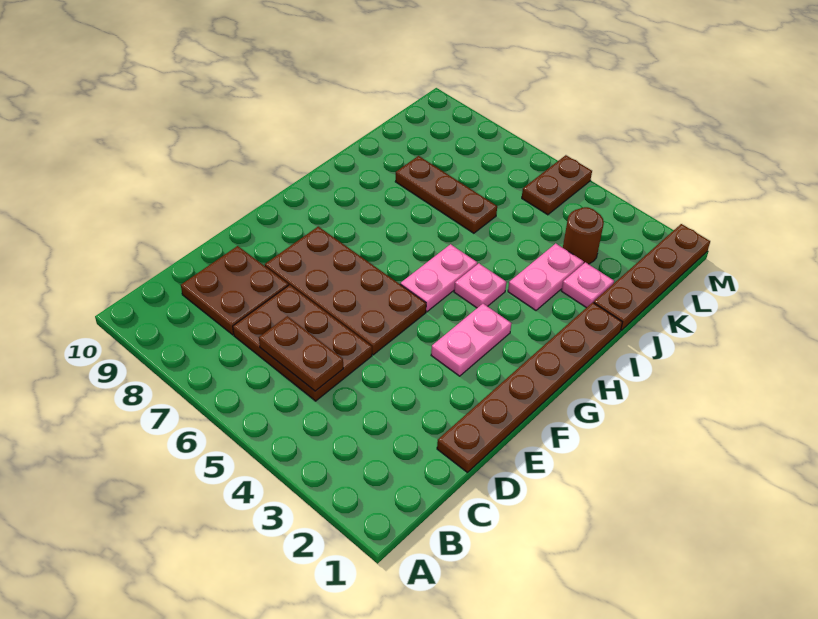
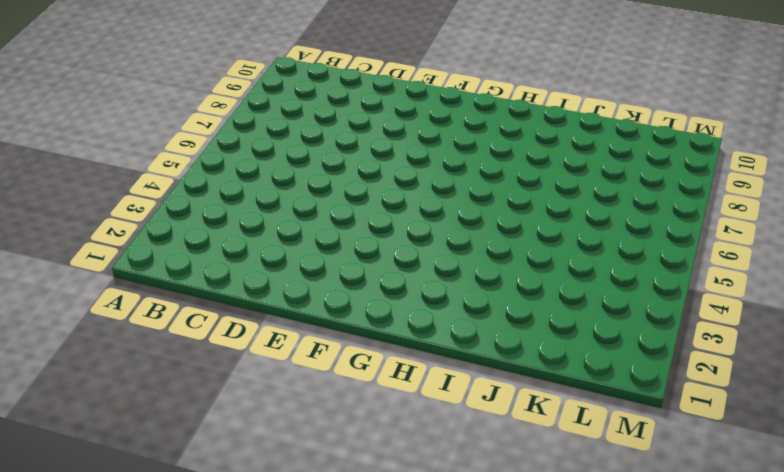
none -> brown plate C5:D7 level 1
none -> brown plate C8:D9 level 1
none -> brown plate D1:I1 level 1

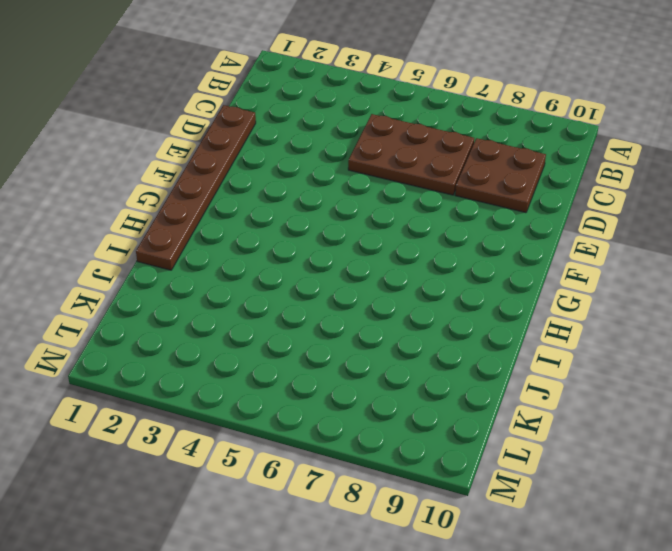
none -> brown plate E5:F8 level 1
none -> pink plate F3:G3 level 1
none -> pink plate G5:H5 level 1

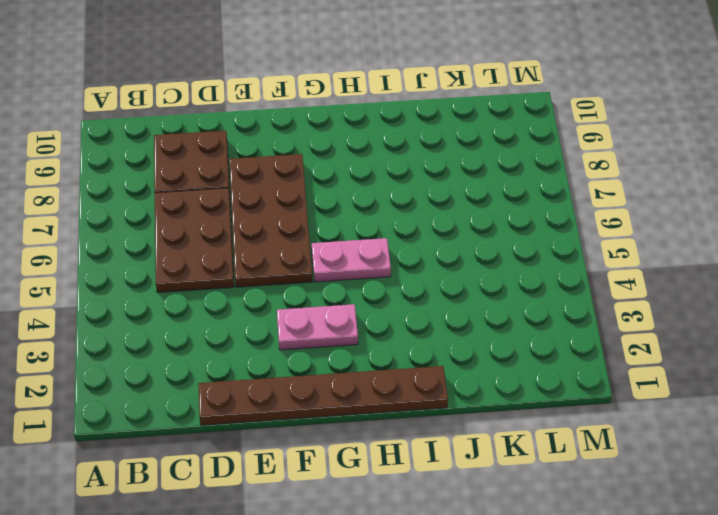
none -> pink plate H4 level 1
none -> pink plate I3:J3 level 1
none -> brown plate J1:M1 level 1

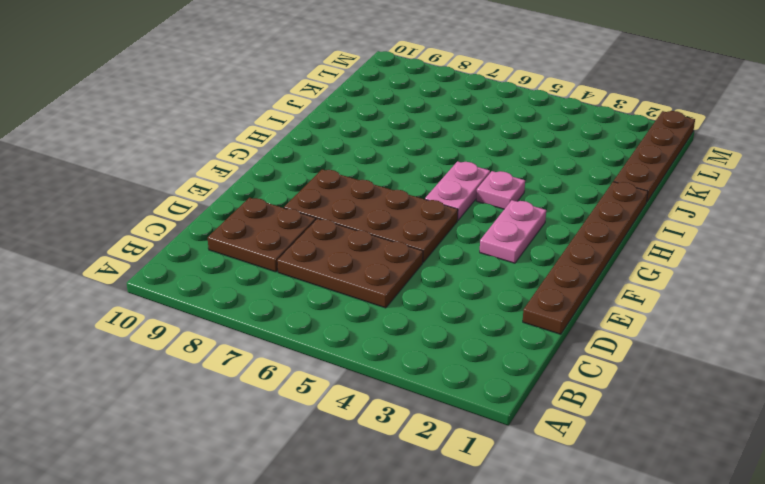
none -> pink plate I3:J3 level 1
none -> pink plate J2 level 1
none -> brown plate J6:J8 level 1

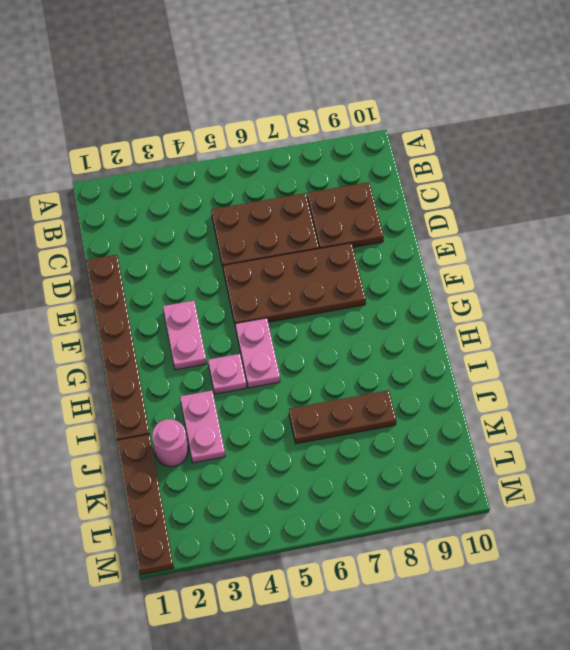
pink round brick J2 level 1 -> pink plate J2 level 1
none -> brown round brick K3 level 1
none -> brown plate L5:M5 level 1
none -> brown plate C5:C6 level 2

